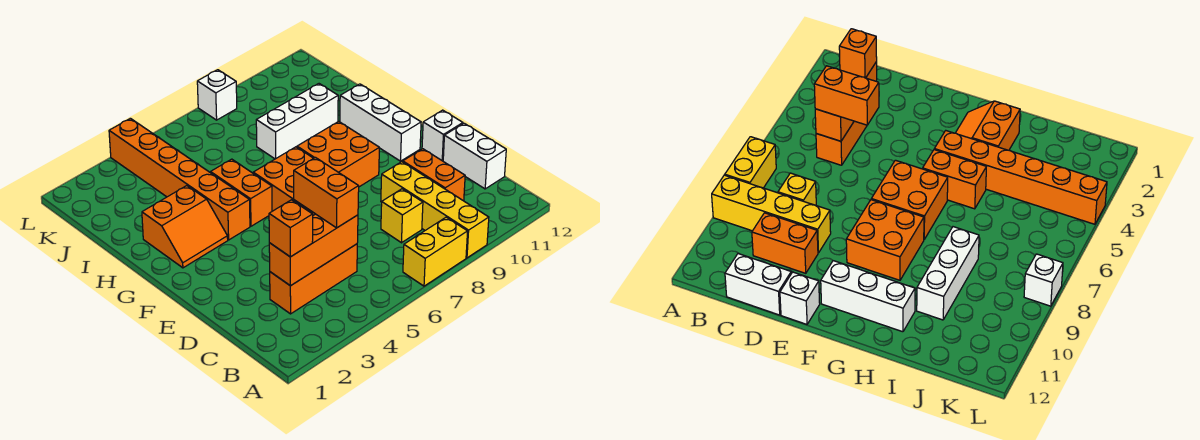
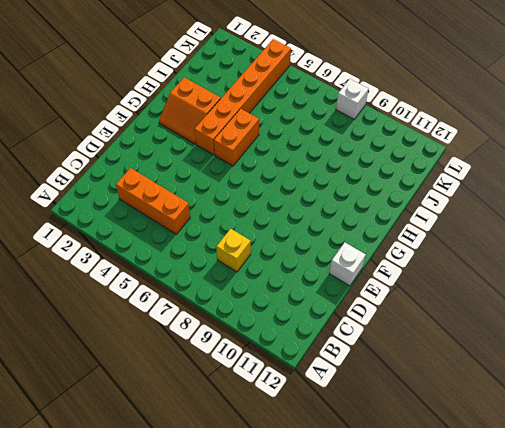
none -> yellow brick A7:A8 level 1
none -> yellow brick A9:D9 level 1
none -> orange brick C10:D10 level 1

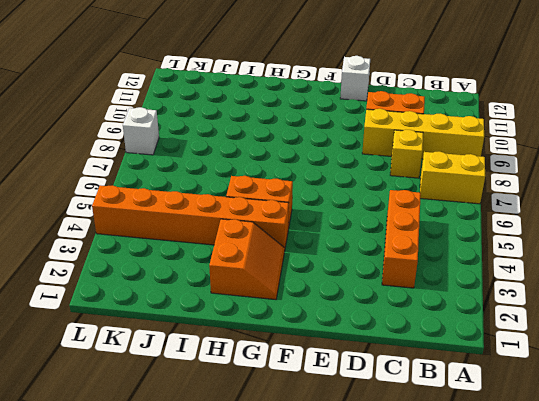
yellow brick A7:B7 level 1 -> yellow brick A7:A8 level 1
none -> white brick C12:D12 level 1
none -> orange brick F6:G7 level 1
none -> orange brick F8:G9 level 1

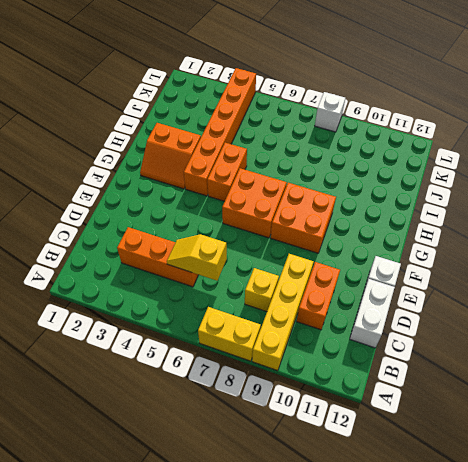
yellow slope C5:C6 level 2 top 6 -> orange brick C3:C5 level 2
none -> white brick F11:H11 level 1
none -> white brick I8:I10 level 1
none -> orange brick C3 level 3

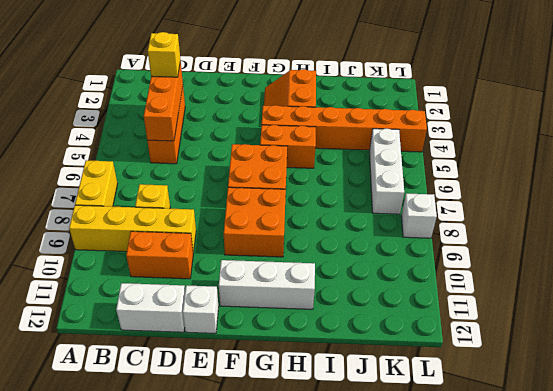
yellow brick C3 level 3 -> orange brick C3 level 3
white brick K5:K7 level 1 -> white brick I8:I10 level 1
none -> orange brick C5:D5 level 3

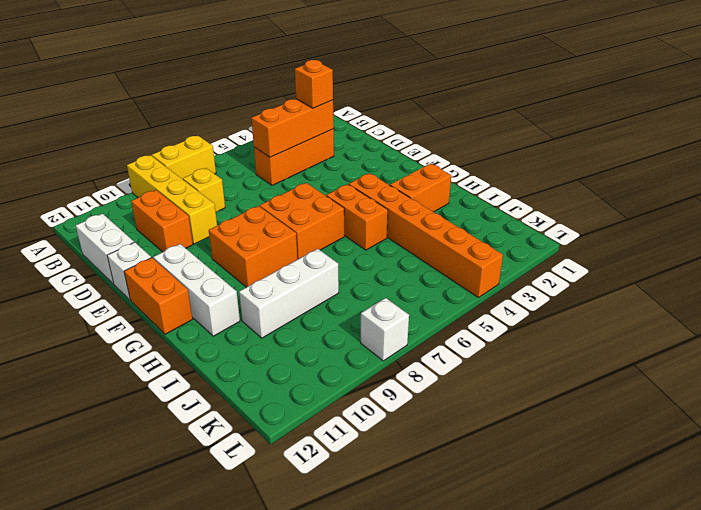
orange brick F12:G12 level 1 -> orange brick C5:D5 level 3

